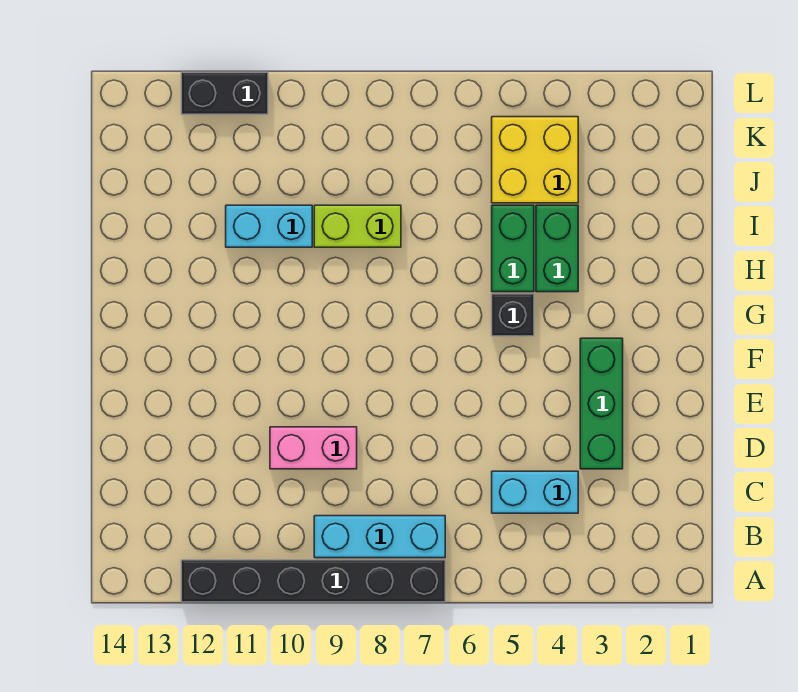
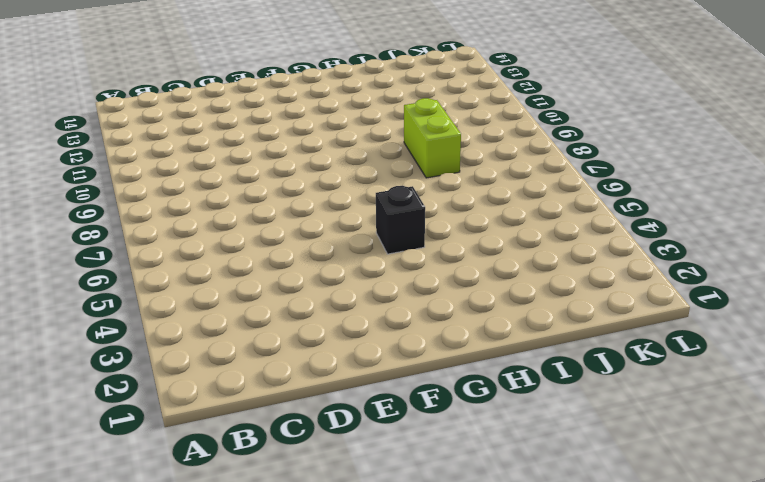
none -> black brick A7:A12 level 1
none -> cyan brick B7:B9 level 1
none -> cyan brick C4:C5 level 1

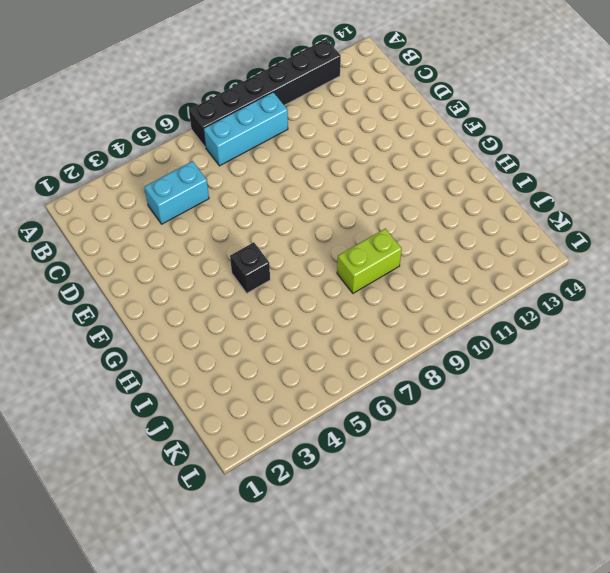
none -> green brick D3:F3 level 1
none -> pink brick D9:D10 level 1
none -> green brick H4:I4 level 1

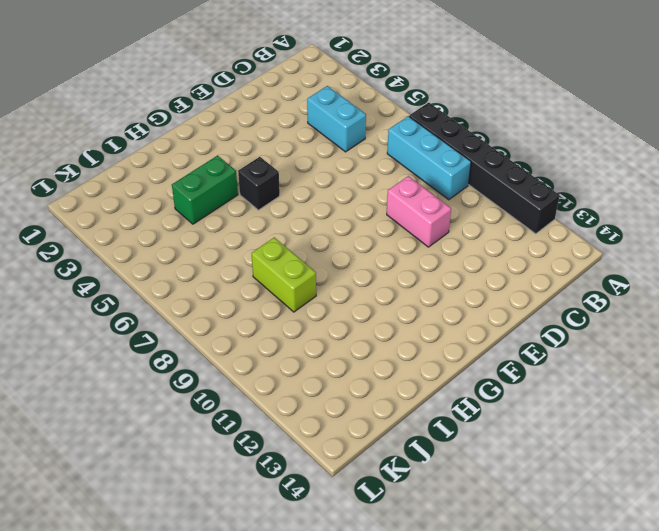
none -> green brick D3:F3 level 1
none -> green brick H5:I5 level 1
none -> cyan brick I10:I11 level 1

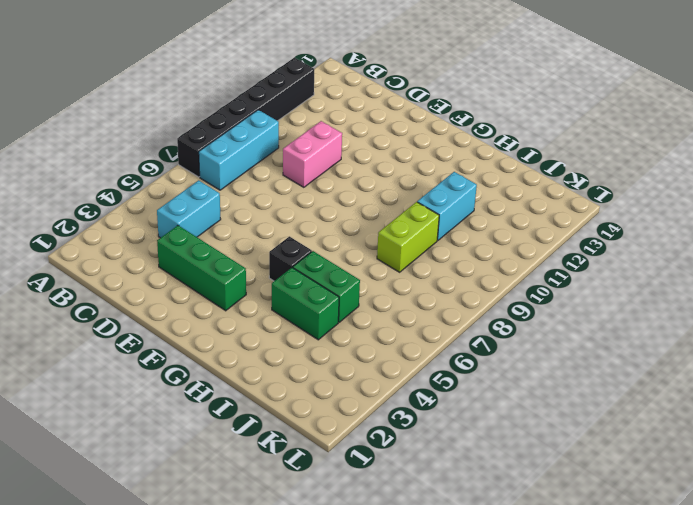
none -> yellow brick J4:K5 level 1
none -> black brick L11:L12 level 1

